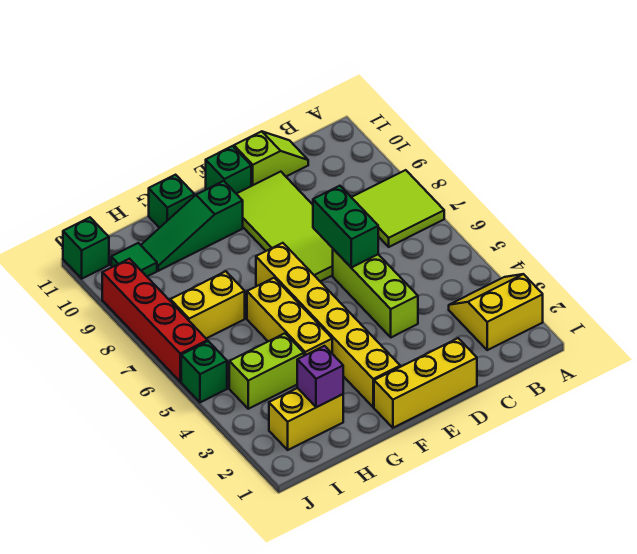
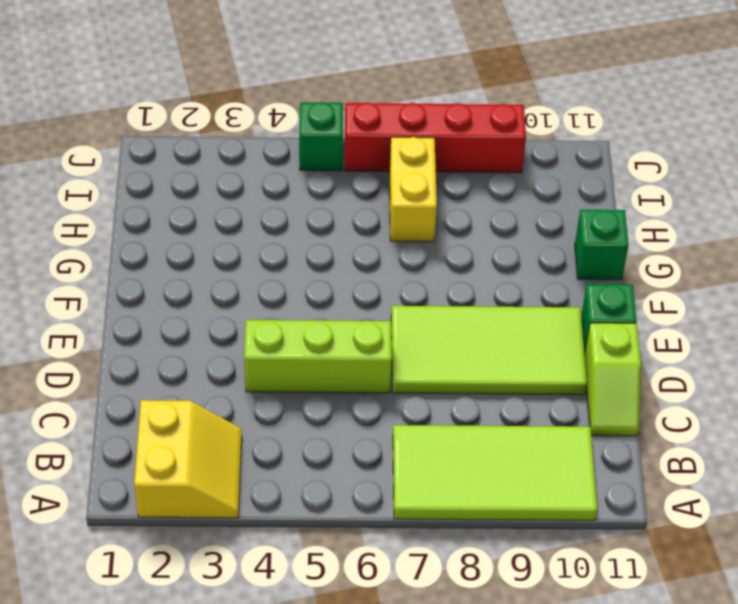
lime tile A7:B10 level 1 -> lime tile A7:B8 level 1
none -> yellow brick D1:F1 level 1
none -> yellow brick F2:F7 level 1
none -> green slope F10:H10 level 1 top F

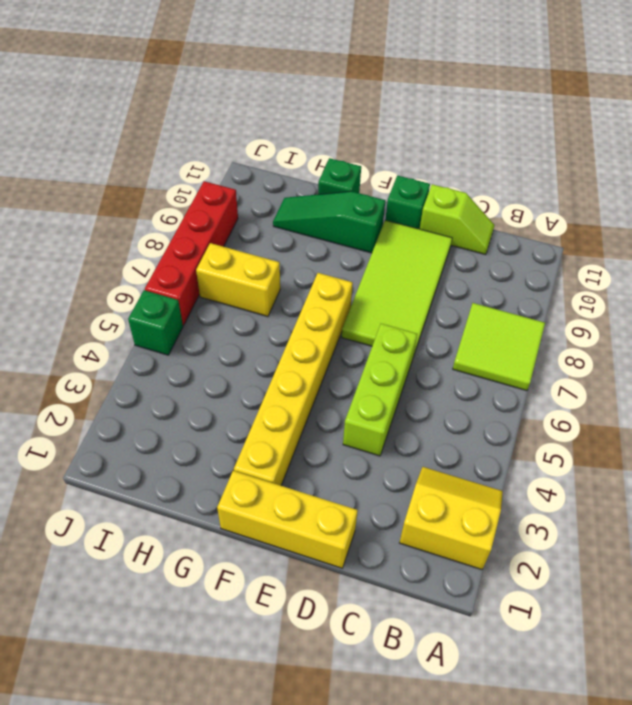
none -> yellow brick G4:G6 level 1
none -> yellow brick H2:I2 level 1
none -> lime brick H4:I4 level 1

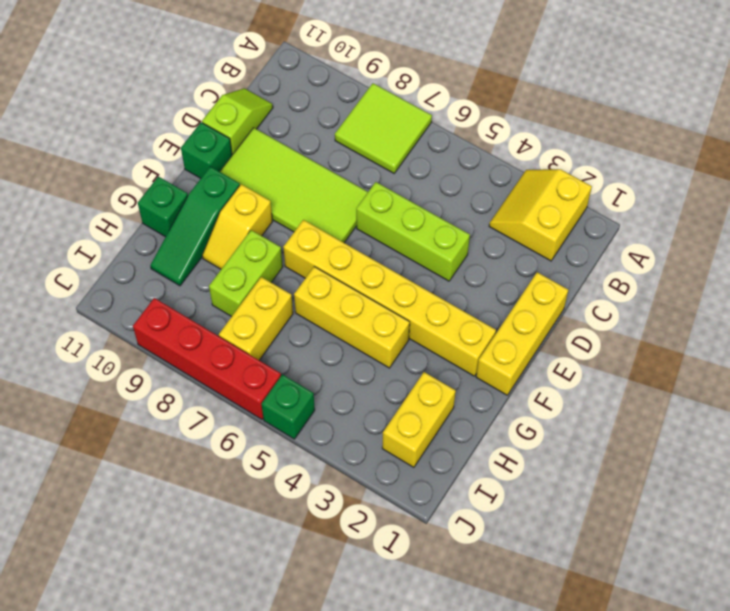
yellow slope F9:G9 level 1 top F -> none
lime brick G8:H8 level 1 -> lime brick H4:I4 level 1
none -> green tile I10 level 1
none -> green brick J11 level 1
none -> green brick D6:D7 level 2

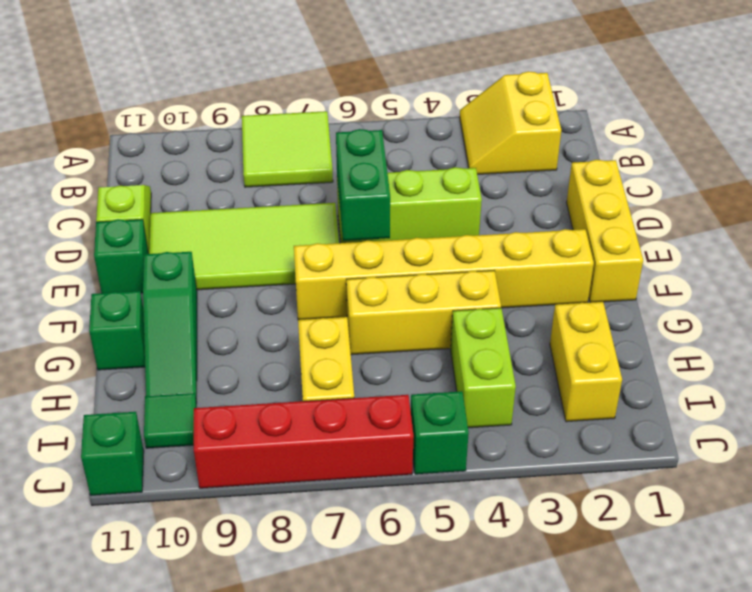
green brick D6:E6 level 2 -> green brick D6:D7 level 2
none -> purple brick H2 level 2

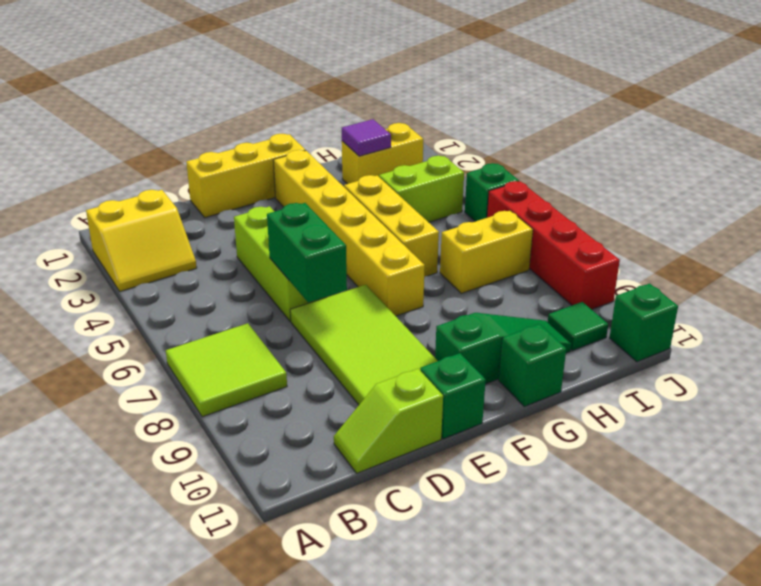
purple tile H2 level 2 -> purple brick H2 level 2

